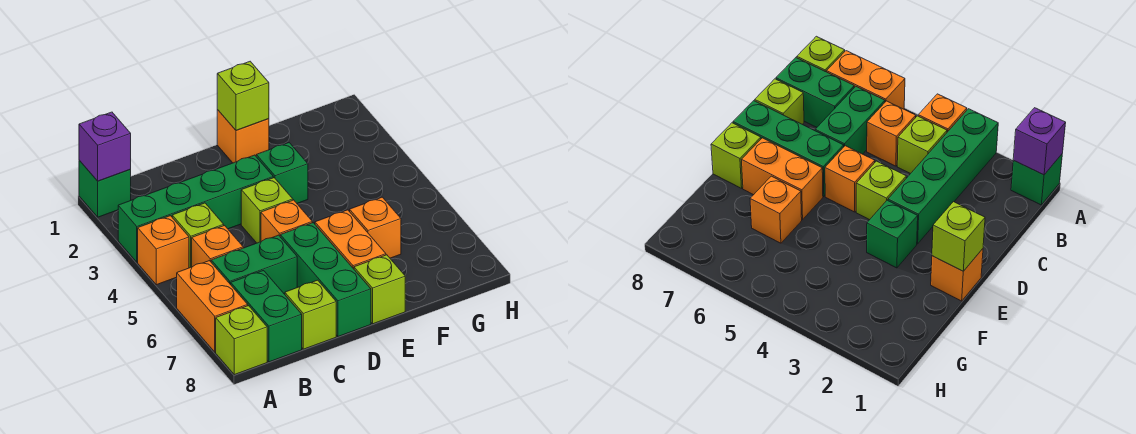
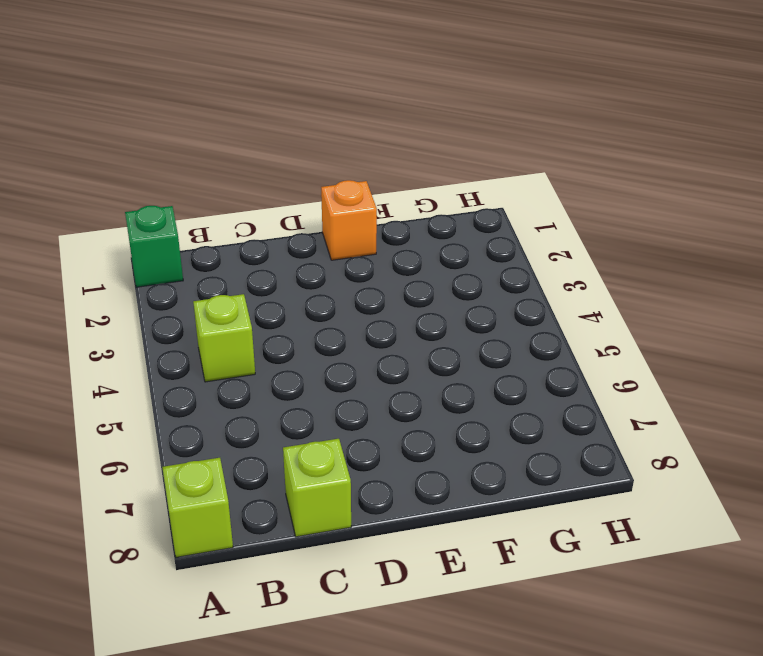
none -> green brick A3:D3 level 1
none -> orange brick A4 level 1
none -> orange brick A6:A7 level 1

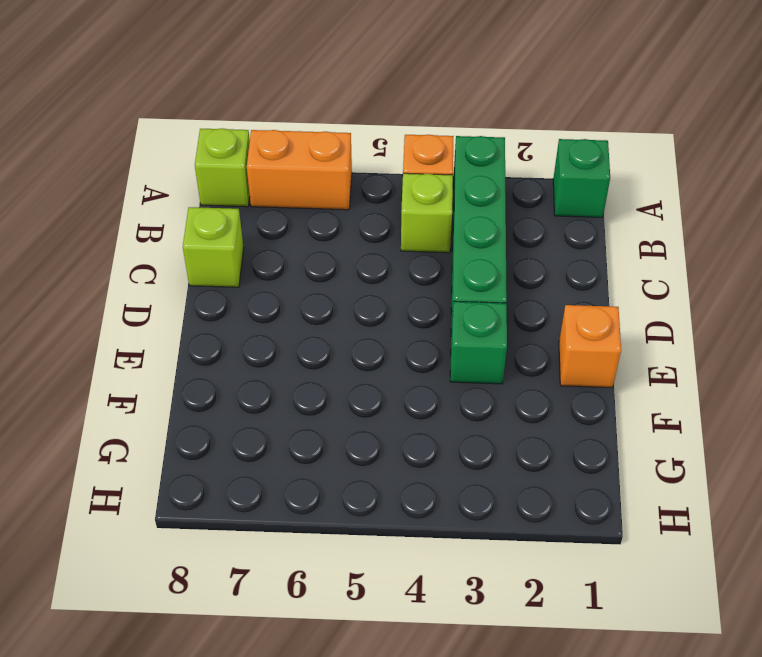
none -> orange brick B5 level 1
none -> green brick B6:C6 level 1
none -> green brick B7:B8 level 1

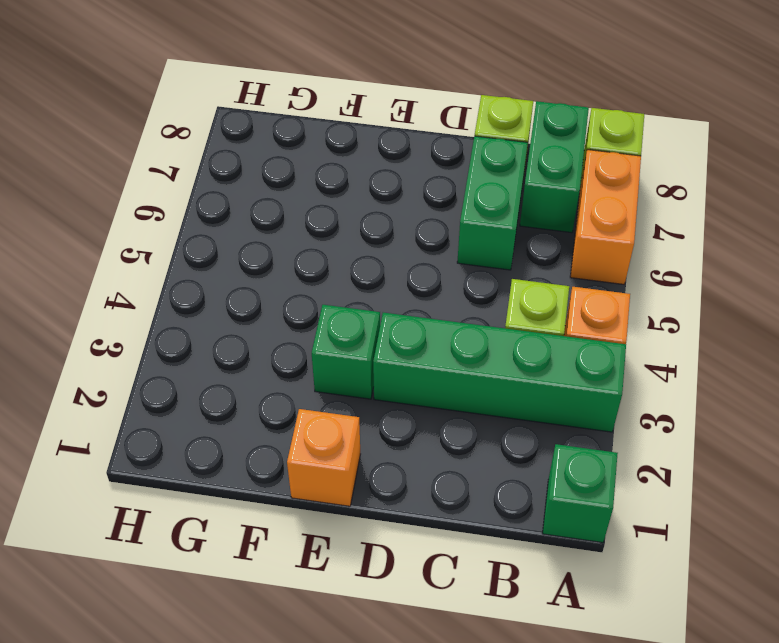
green brick C6:C7 level 1 -> green brick B6:C6 level 1
none -> orange brick B5 level 1
none -> lime brick D4 level 1
none -> orange brick D5 level 1

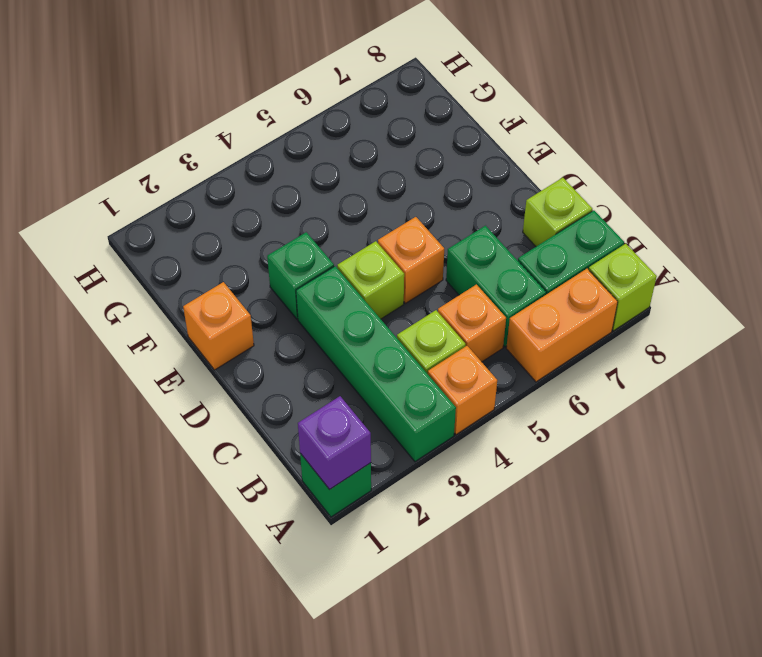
none -> green brick D6:D8 level 1
none -> orange brick E6:E7 level 1
none -> lime brick E8 level 1

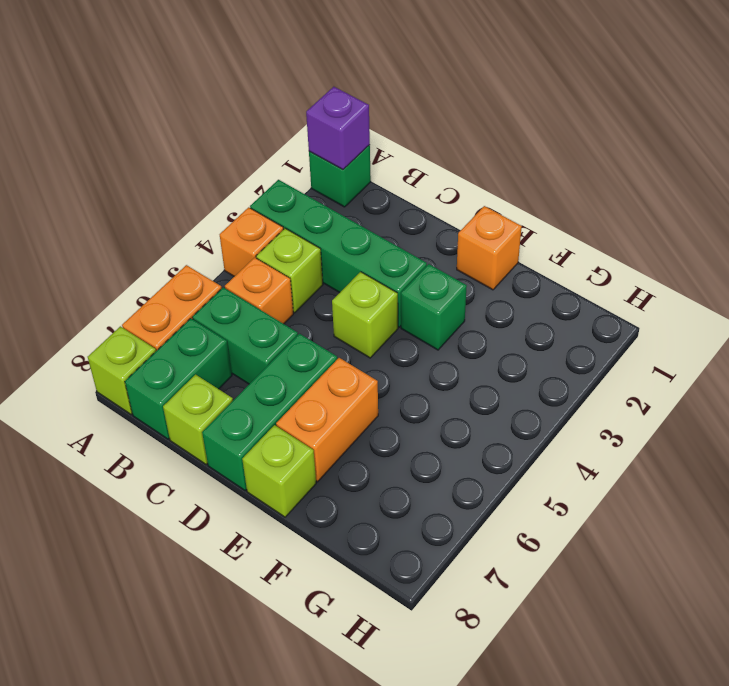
none -> orange brick D5 level 1
none -> orange brick F6 level 1
none -> lime brick E1 level 2

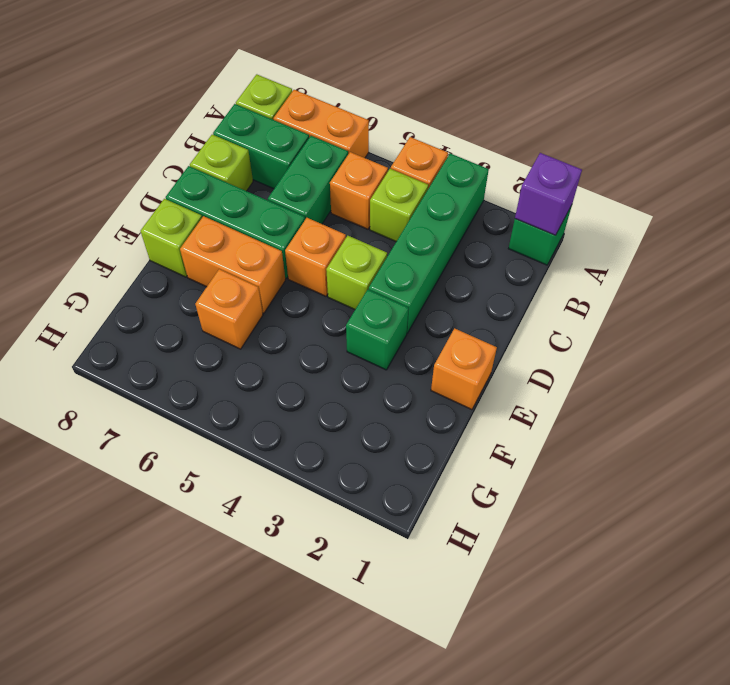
none -> lime brick E1 level 2

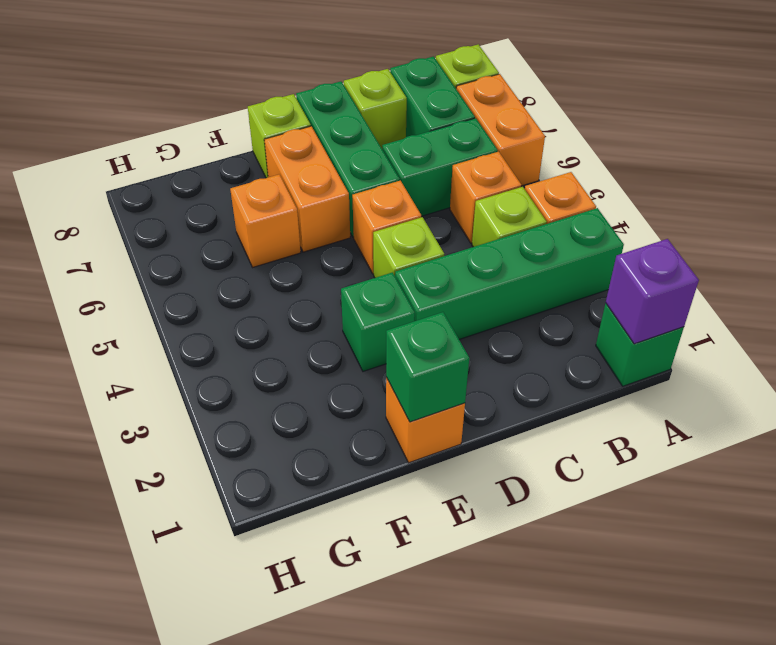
green brick E1 level 2 -> lime brick E1 level 2

